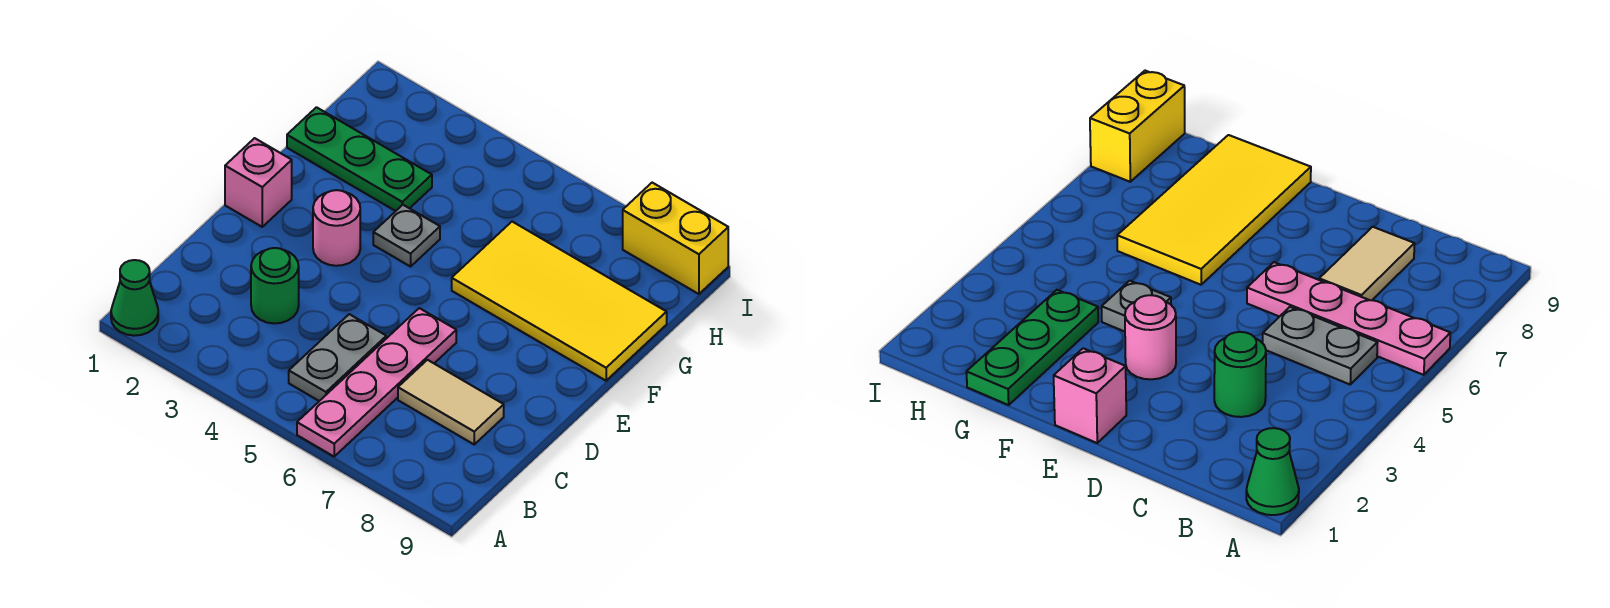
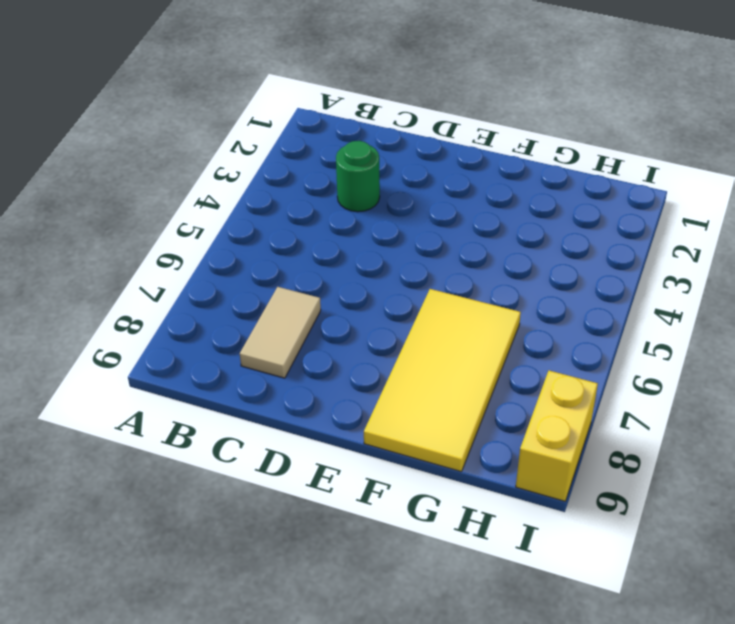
none -> green cone A1 level 1
none -> pink plate A6:D6 level 1

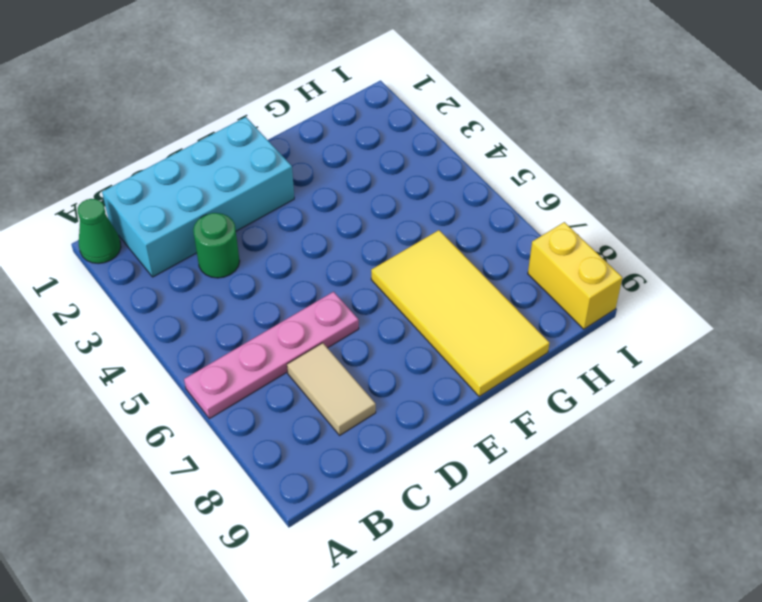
cyan brick B1:E2 level 1 -> pink brick E1 level 1
none -> grey plate B5:C5 level 1
none -> pink round brick E3 level 1

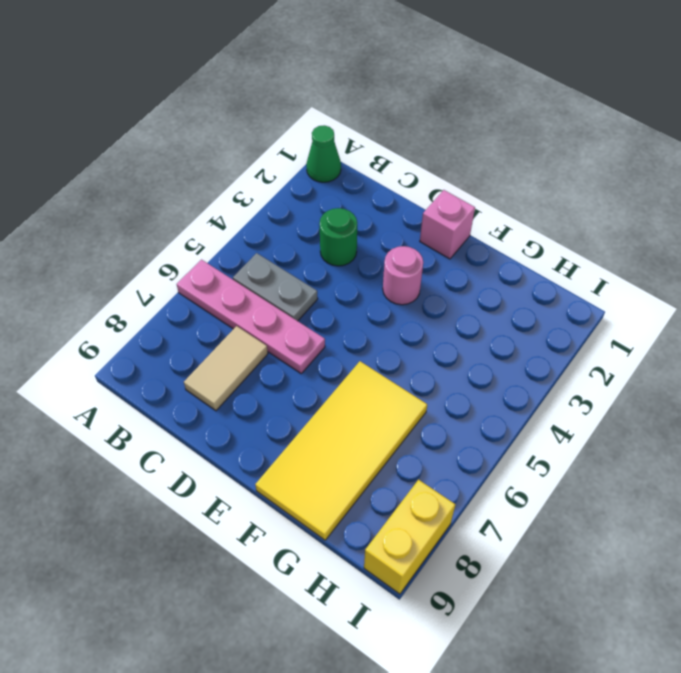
none -> grey plate F4 level 1
none -> green plate G1:G3 level 1

